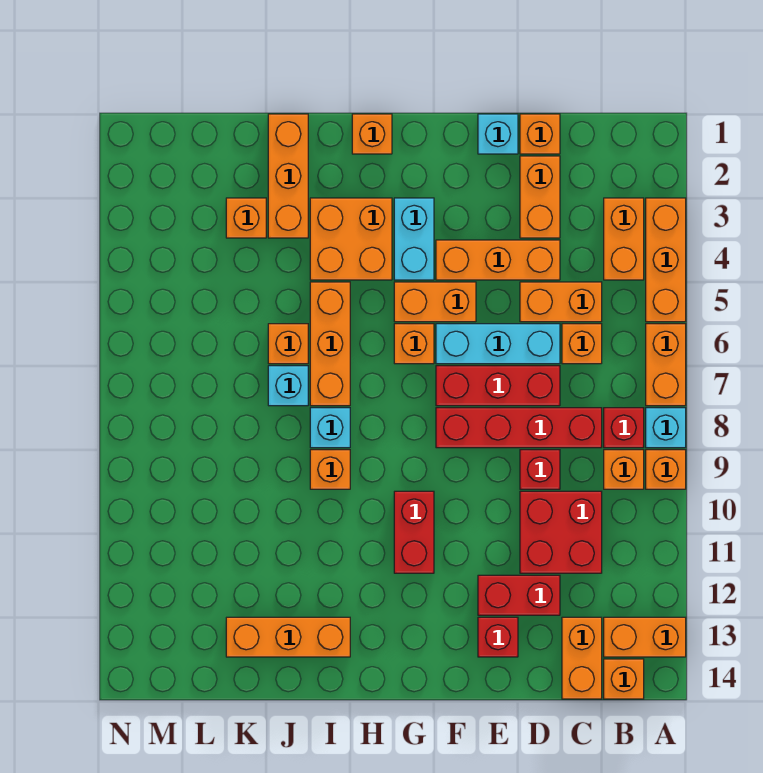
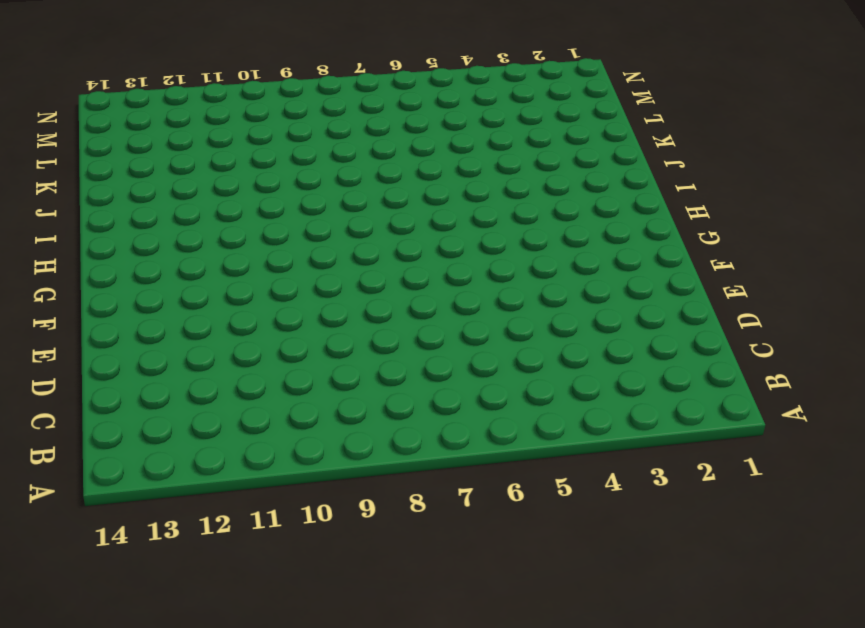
none -> orange brick A3:A5 level 1
none -> orange brick A6:A7 level 1
none -> cyan brick A8 level 1
none -> orange brick A9 level 1

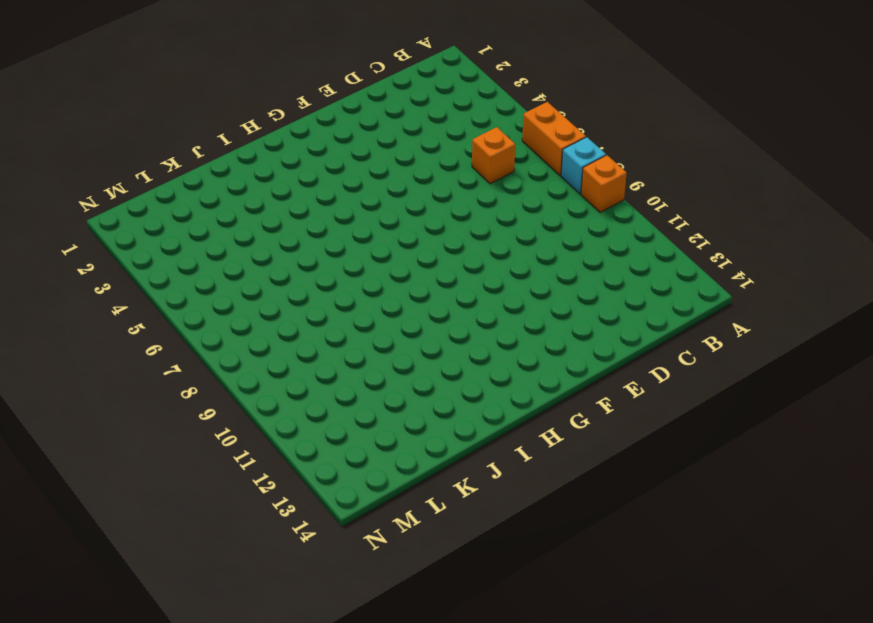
none -> orange brick A3:A5 level 1
none -> orange brick A13:B13 level 1
none -> orange brick B3:B4 level 1
none -> red brick B8 level 1

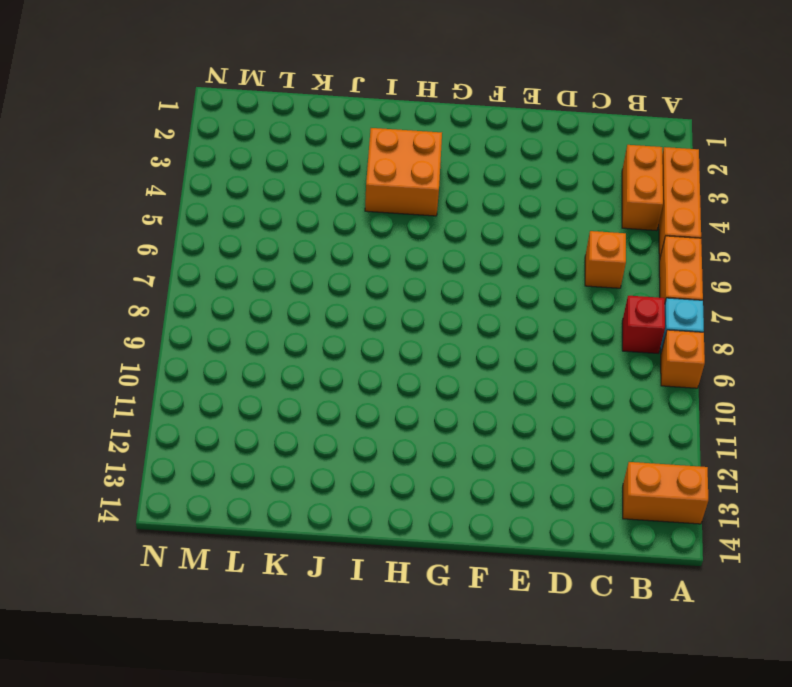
none -> orange brick B9 level 1
none -> orange brick B14 level 1
none -> orange brick C5:D5 level 1
none -> red brick C8:F8 level 1

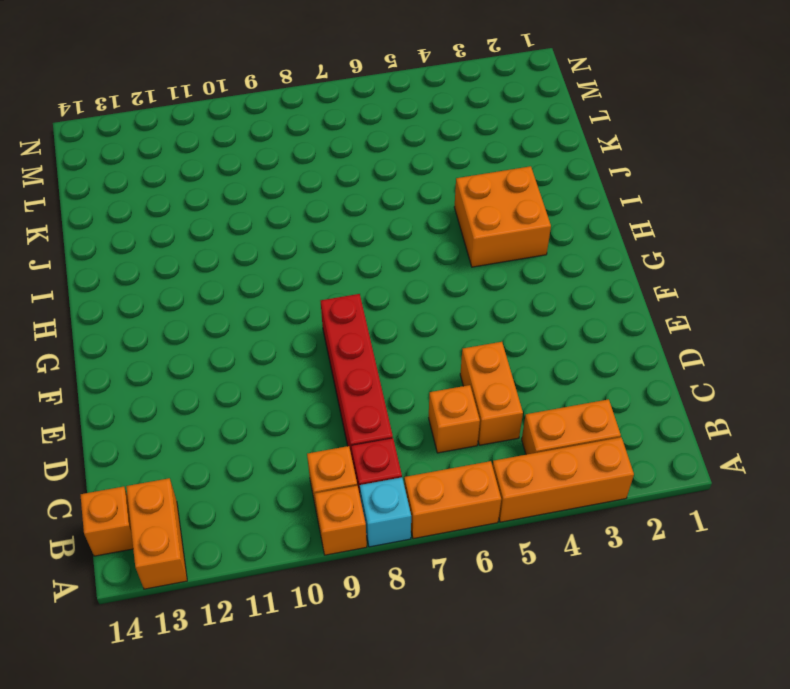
none -> red brick C10:D11 level 1
none -> orange brick C13:C14 level 1
none -> orange brick D1 level 1
none -> orange brick D2:D3 level 1

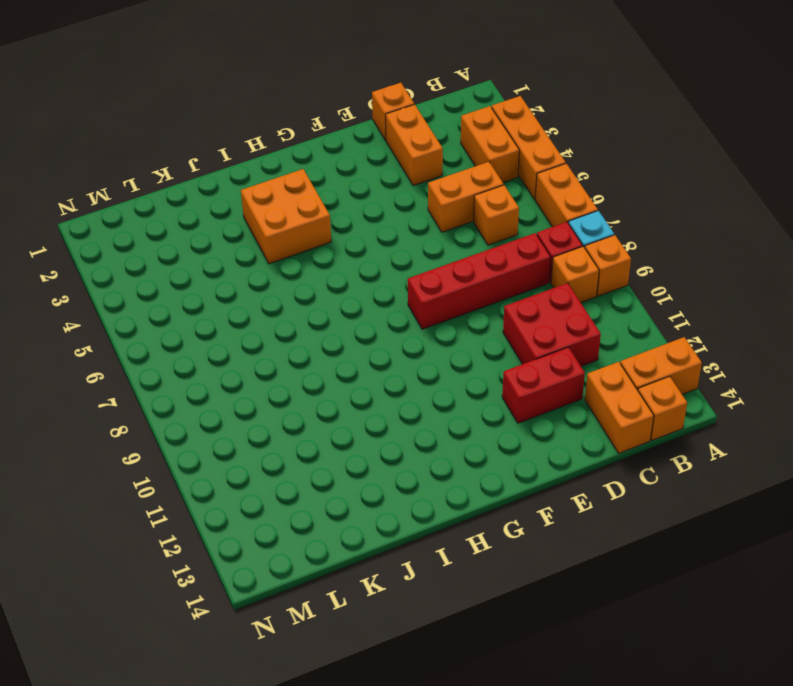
none -> orange brick D4:F4 level 1
none -> cyan brick D6:F6 level 1
none -> red brick D7:F7 level 1
none -> red brick D9 level 1

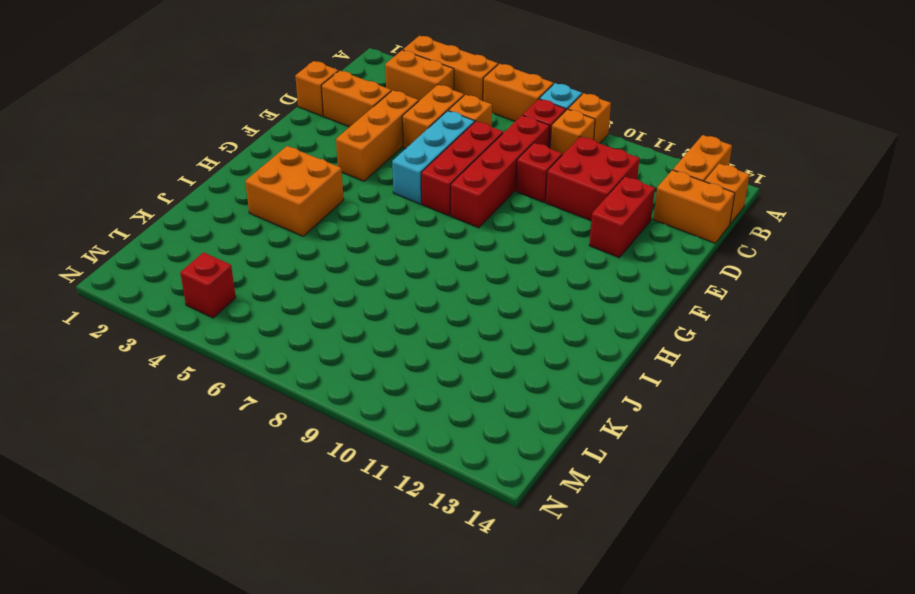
red brick M4 level 1 -> red brick E13 level 1
none -> cyan brick E1 level 1
none -> orange brick F5:G5 level 1
none -> cyan brick G3:G4 level 1
none -> orange brick G6 level 1

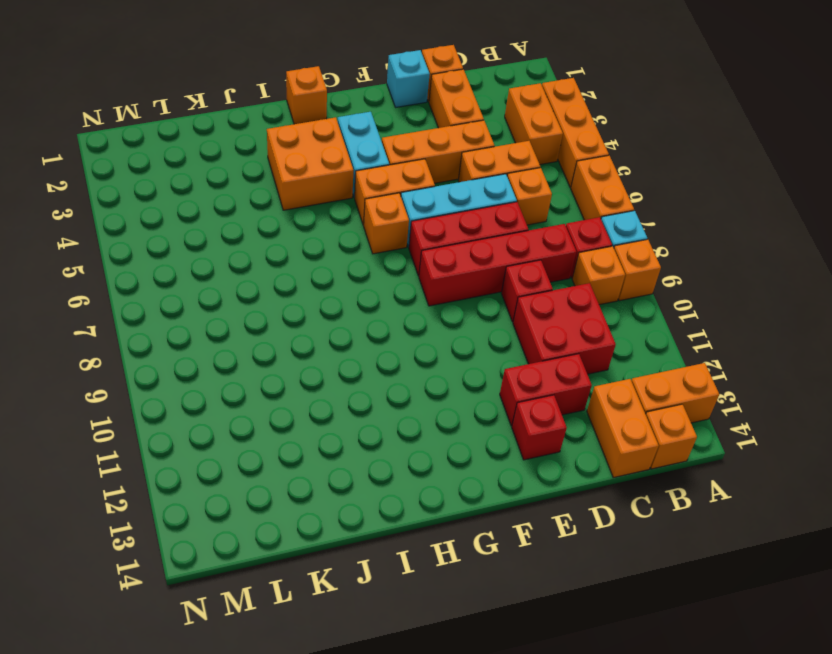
none -> red brick G10:G11 level 1
none -> orange brick I5:I7 level 1
none -> cyan brick I8 level 1
none -> orange brick I9 level 1

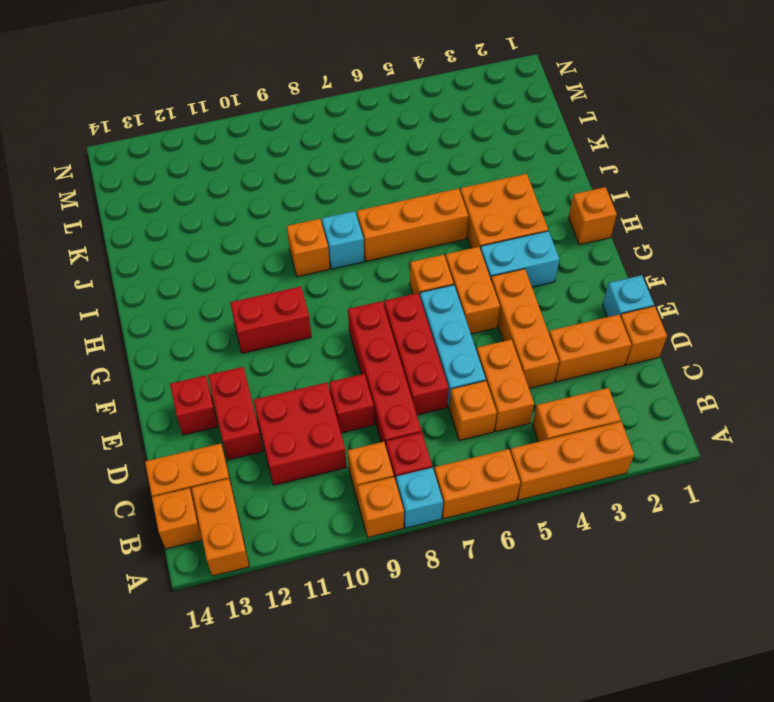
none -> orange brick I13:K13 level 1
none -> orange brick J1:J3 level 1
none -> orange brick J6 level 1
none -> cyan brick J7 level 1

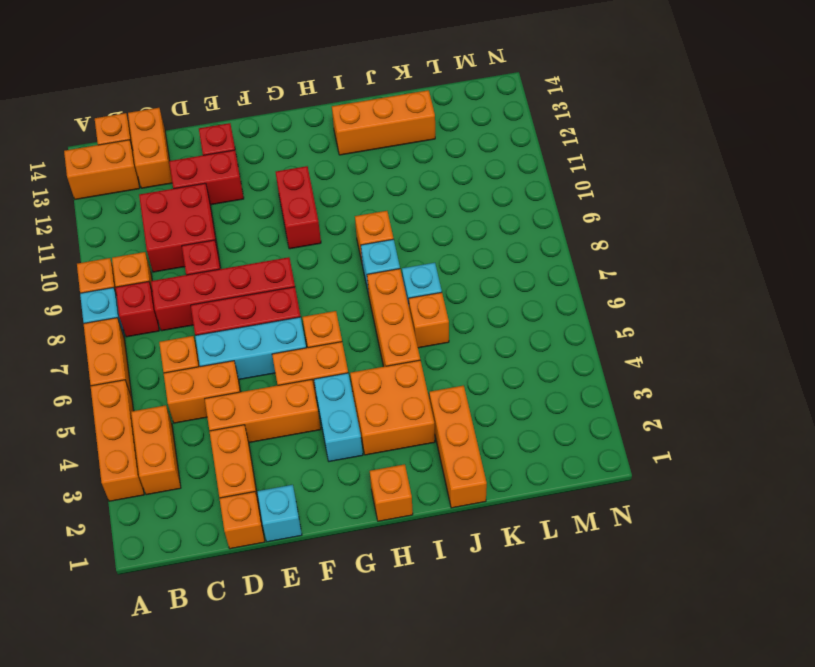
none -> orange brick K3 level 1

